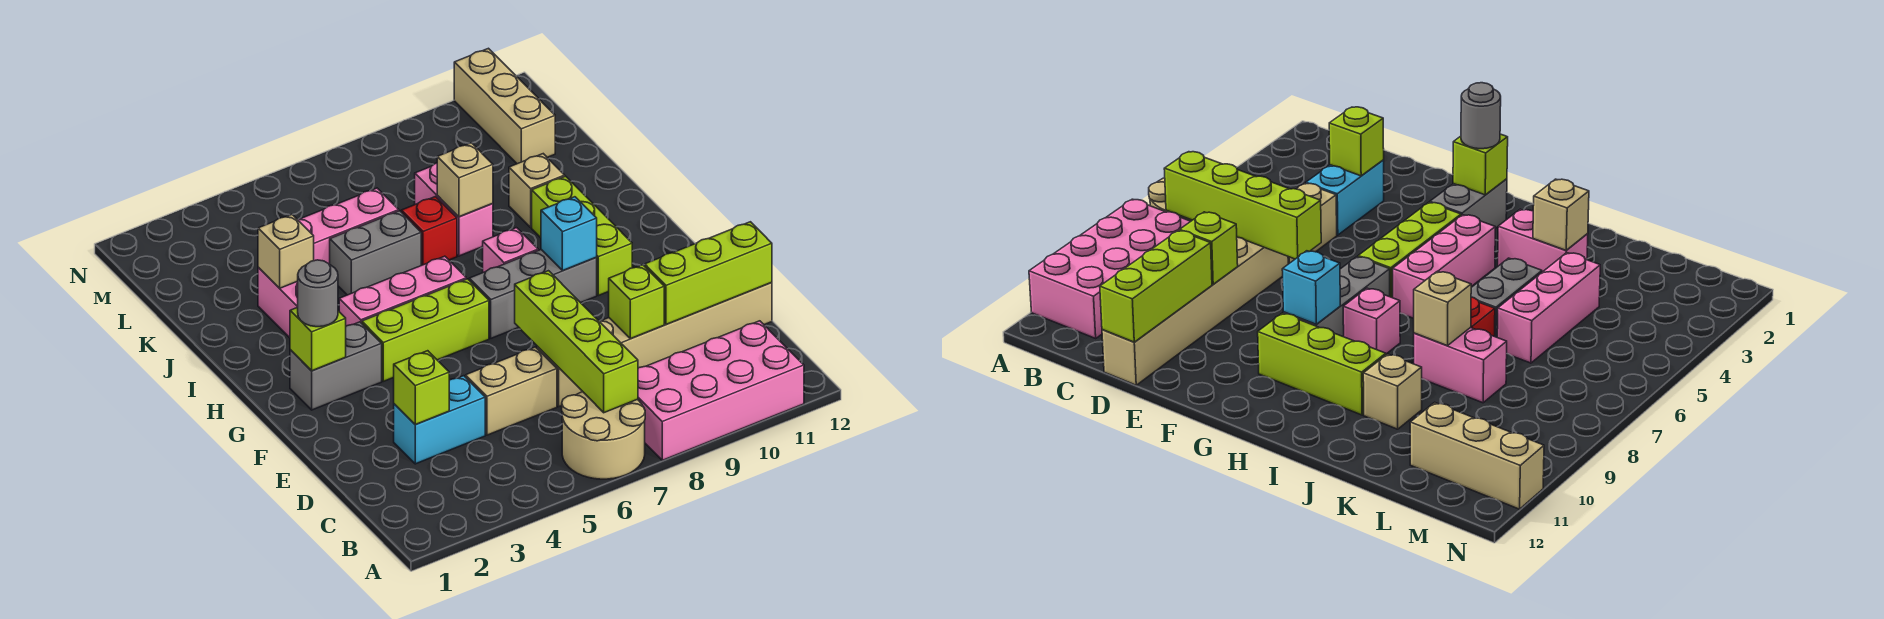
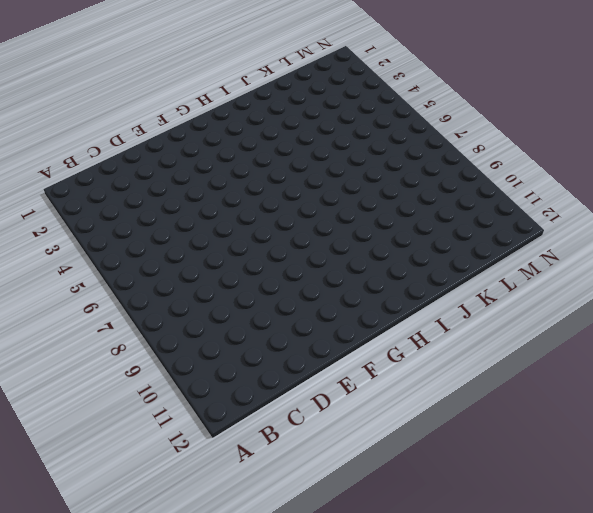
none -> tan round brick A6:B7 level 1
none -> pink brick A8:B11 level 1
none -> cyan brick D3:D4 level 1

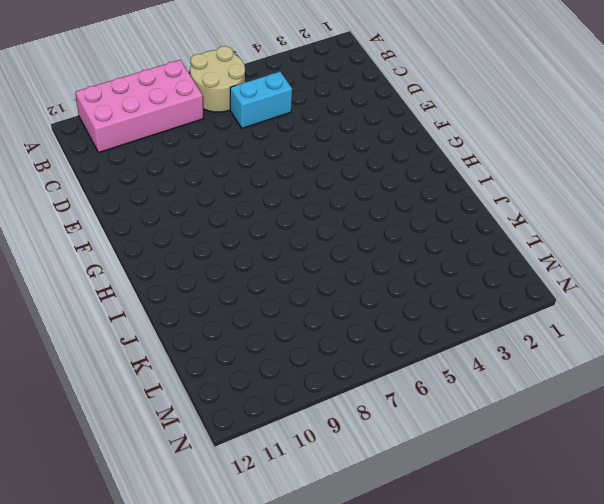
cyan brick C5:C6 level 1 -> cyan brick D3:D4 level 1
none -> tan brick D5:D6 level 1
none -> tan brick D7:D12 level 1
none -> grey brick G2:G3 level 1

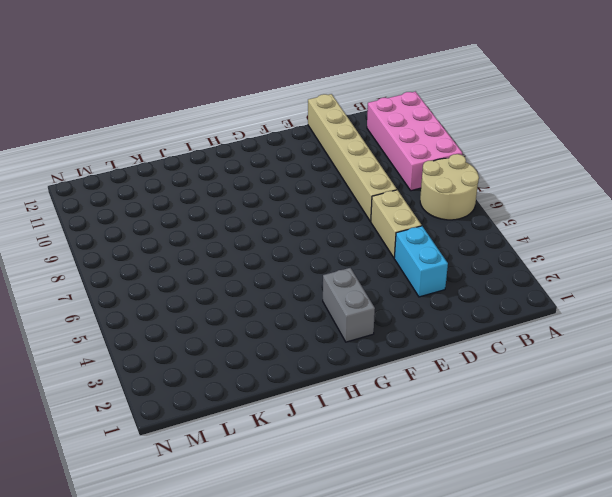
none -> lime brick G4:G6 level 1
none -> grey brick G7:G9 level 1
none -> lime brick G10:I10 level 1

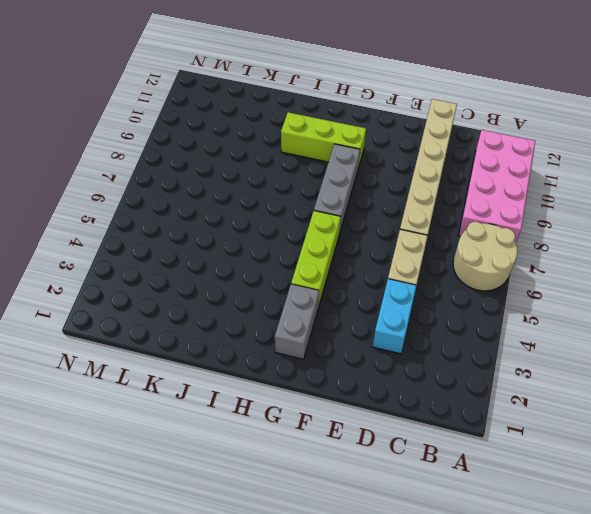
none -> pink brick H4:H6 level 1
none -> pink brick H8 level 1
none -> pink brick I3:J3 level 1

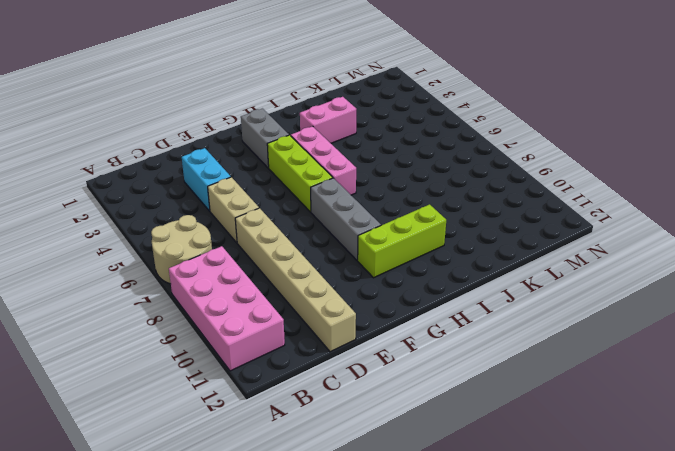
none -> pink brick H8 level 1
none -> grey brick J5:J6 level 1
none -> red brick J7 level 1

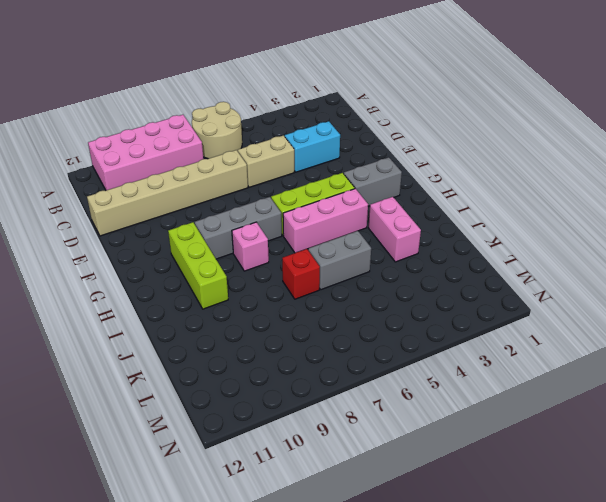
none -> pink brick J8:K8 level 1
none -> tan brick J10 level 1
none -> pink brick K4:K6 level 1

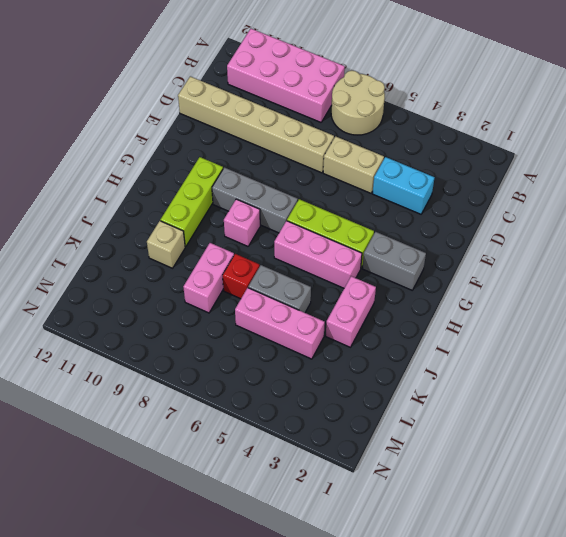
none -> tan brick L11:N11 level 1
none -> lime brick B7:E7 level 2
none -> lime brick D3 level 2

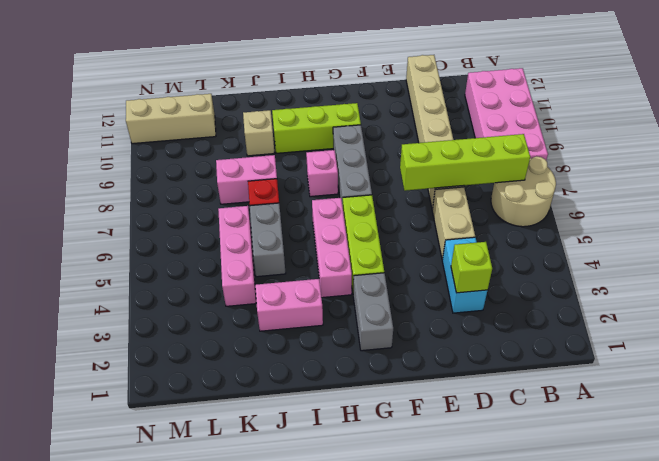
none -> lime brick D9 level 2
none -> lime brick D10:D12 level 2
none -> lime brick G2 level 2

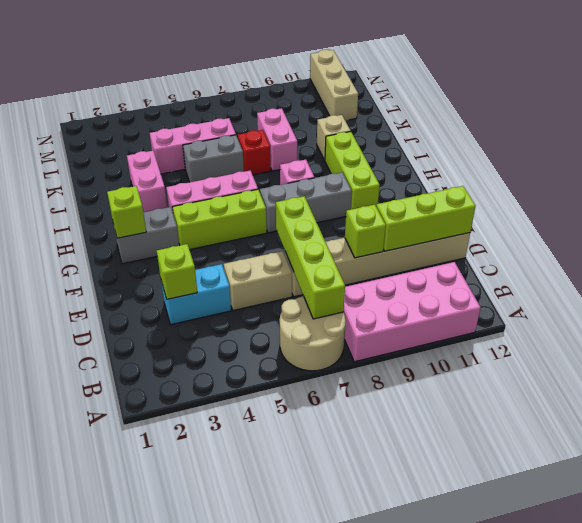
none -> cyan brick G9 level 2
none -> tan brick J3 level 2
none -> tan brick J8 level 2

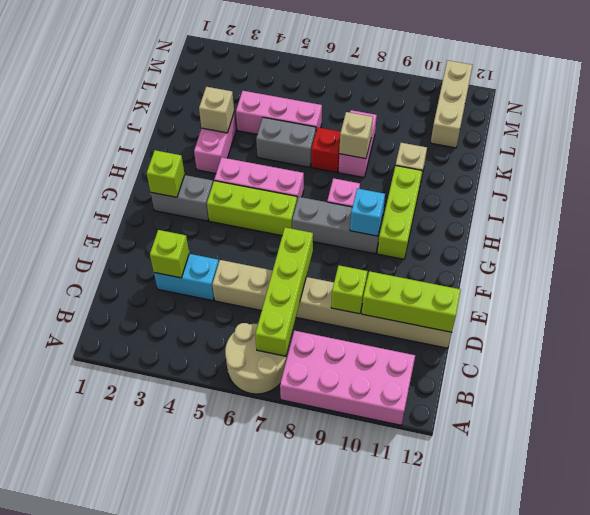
none -> grey round brick G2 level 3

